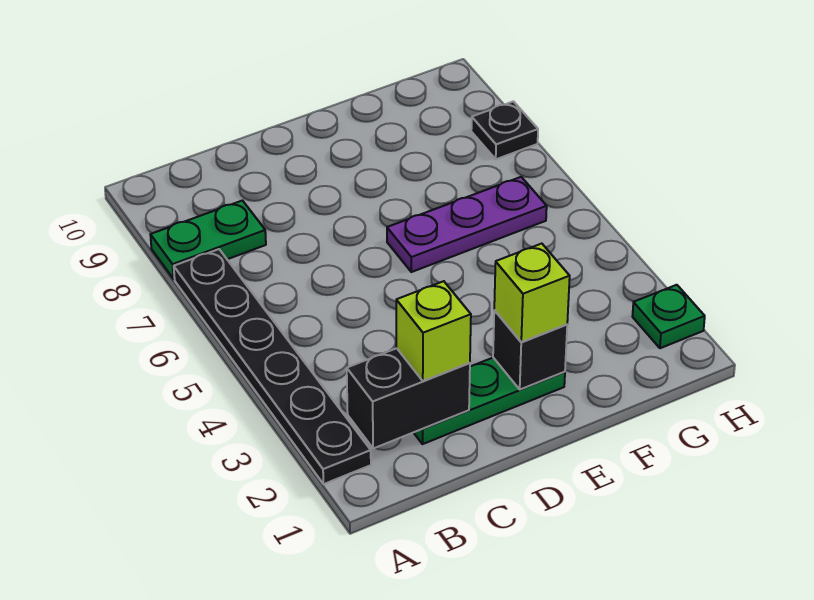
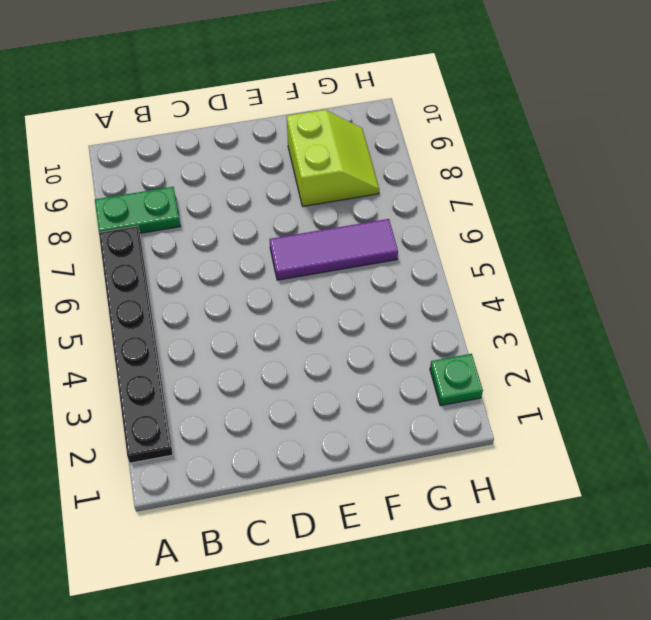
purple tile E6:G6 level 1 -> purple plate E6:G6 level 1
lime slope F8:G9 level 1 top F -> none
none -> green plate C2:E2 level 1
none -> black plate H8 level 1

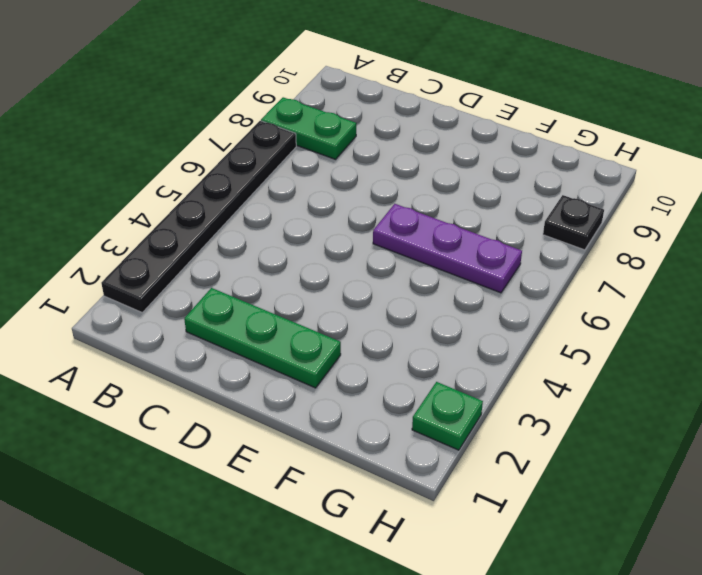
none -> black brick B2:C2 level 2
none -> black brick E2 level 2

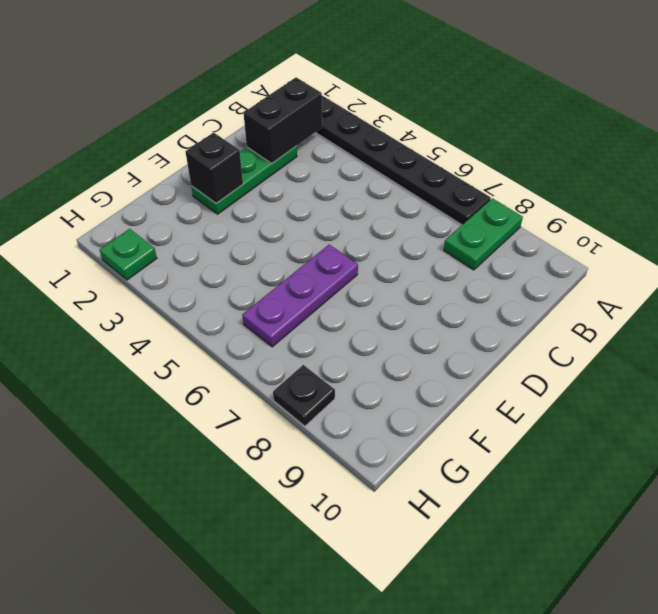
none -> lime brick C2 level 3
none -> lime brick E2 level 3

